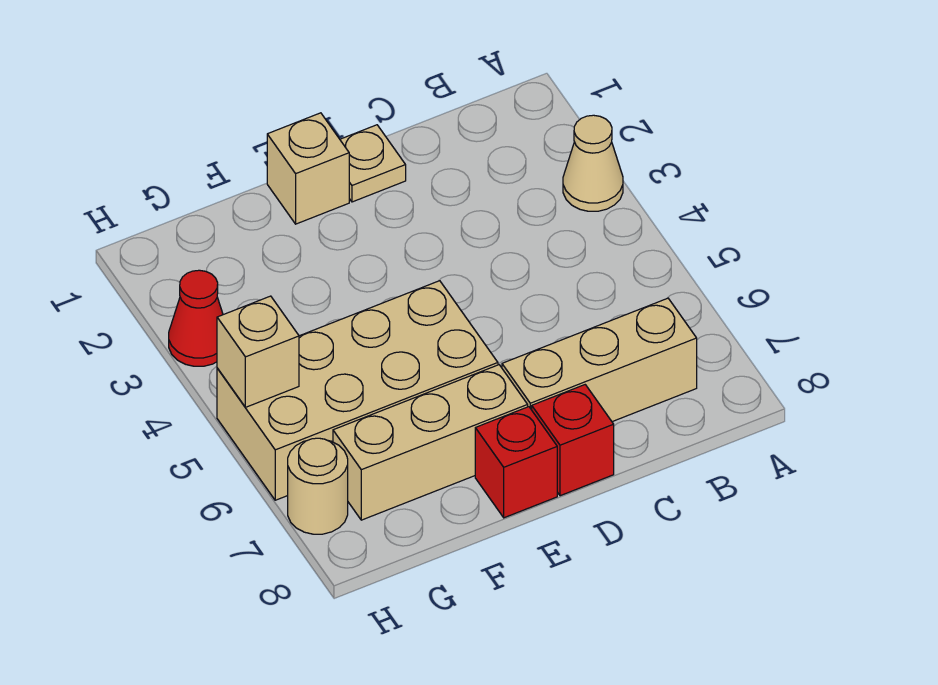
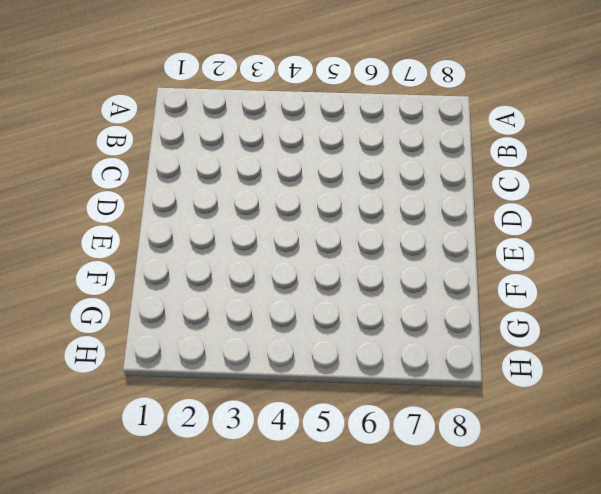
none -> tan cone A3 level 1
none -> tan brick B7:D7 level 1

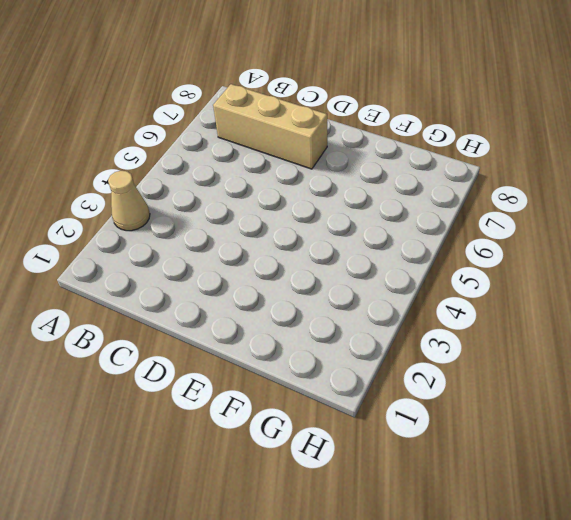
none -> tan plate D1 level 1
none -> red brick D8 level 1

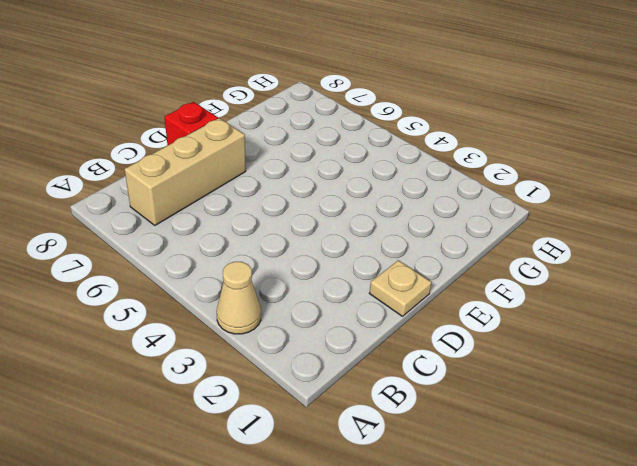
none -> tan brick E1 level 1
none -> tan brick E5:H6 level 1

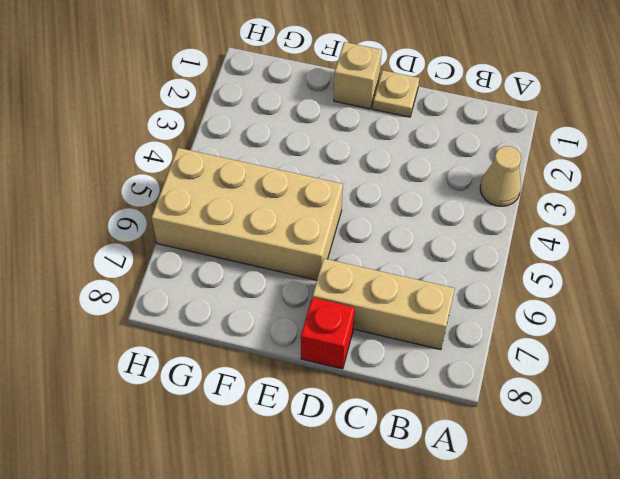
none -> tan brick E7:G7 level 1
none -> red brick E8 level 1

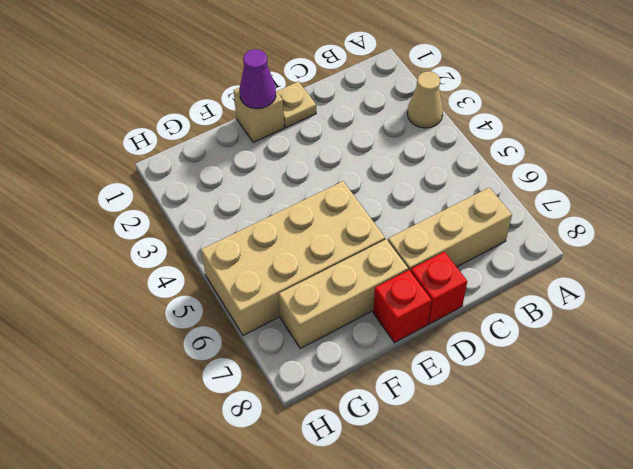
purple cone E1 level 2 -> none
none -> red cone H3 level 1
none -> tan round brick H7 level 1

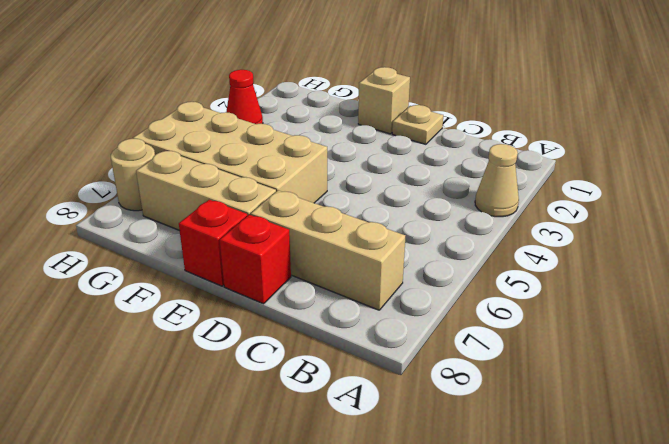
none -> tan brick H5 level 2

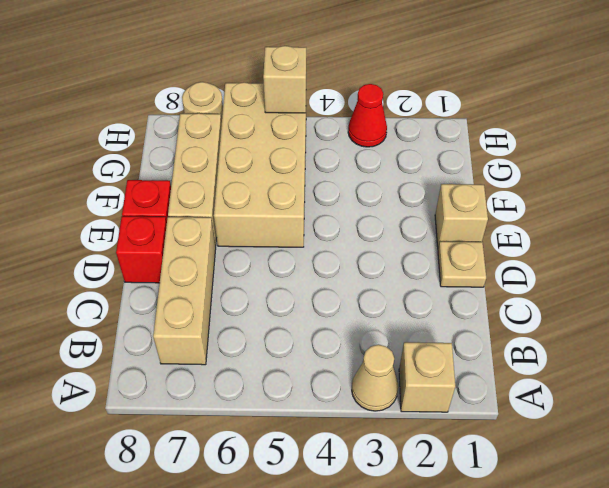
tan brick A2 level 1 -> none

